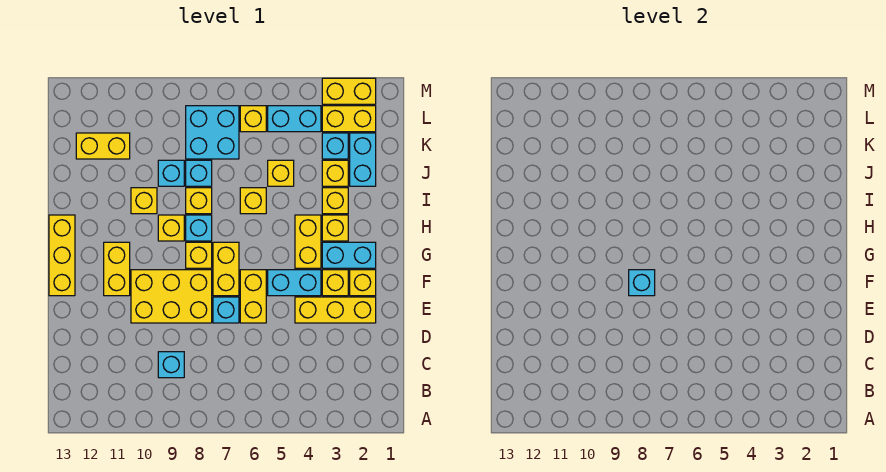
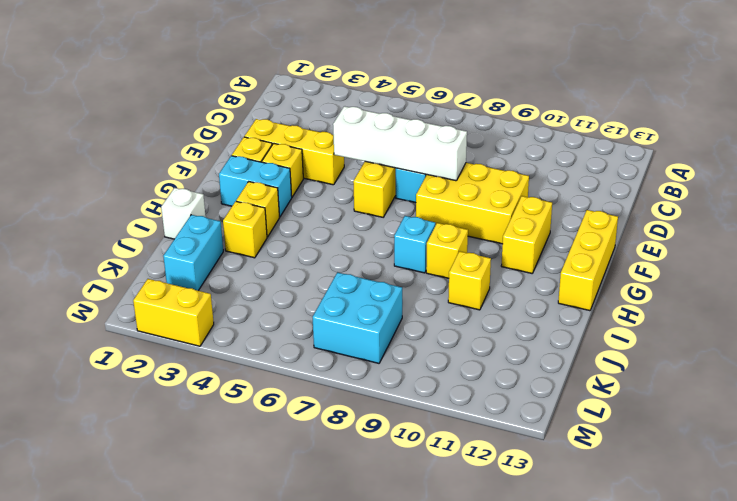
white brick E5:E8 level 2 -> none
white brick I1 level 1 -> none
none -> cyan brick C9 level 1
none -> cyan brick F4:F5 level 1
none -> yellow brick F7:G7 level 1
none -> yellow brick G4:H4 level 1

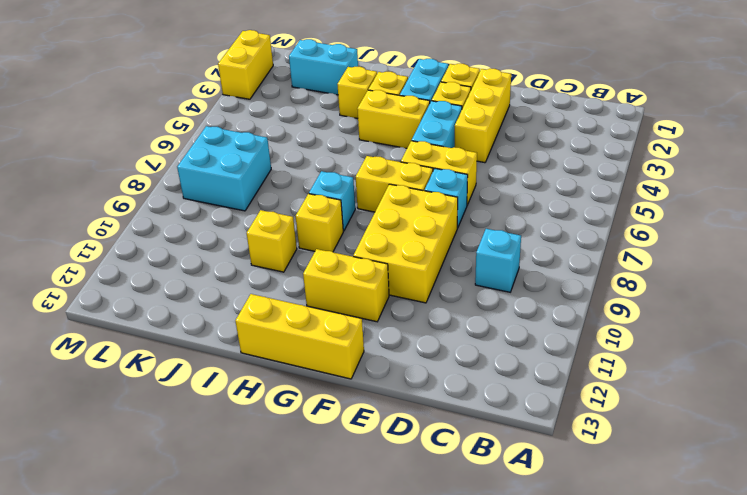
none -> yellow brick G8 level 1
none -> yellow brick I6 level 1
none -> yellow brick I8 level 1
none -> yellow brick J3 level 1

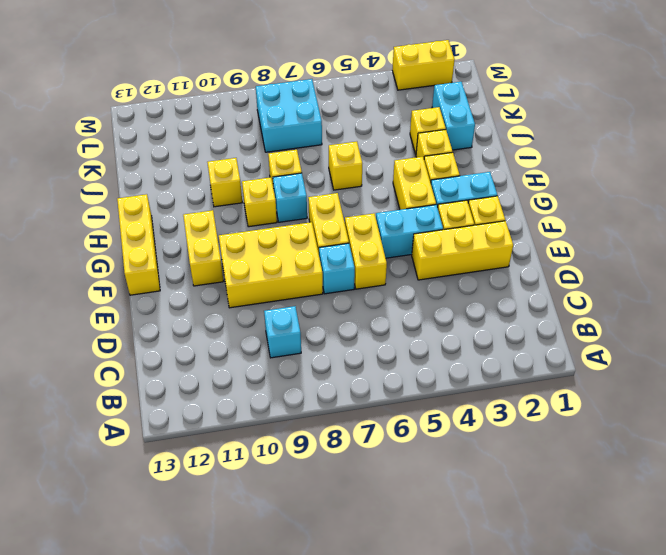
none -> yellow brick G8 level 1
none -> yellow brick J5 level 1
none -> cyan brick J8 level 1
none -> cyan brick J9 level 1

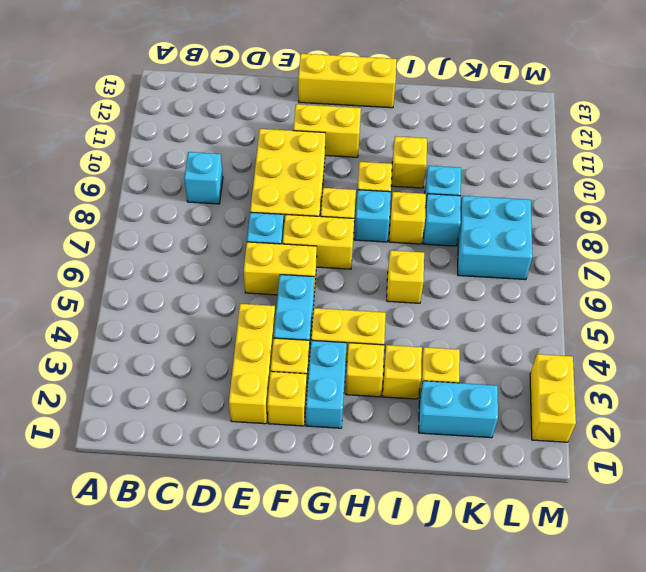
none -> yellow brick J5 level 1
none -> cyan brick K3 level 1
none -> yellow brick K11:K12 level 1
none -> yellow brick L2:L3 level 1

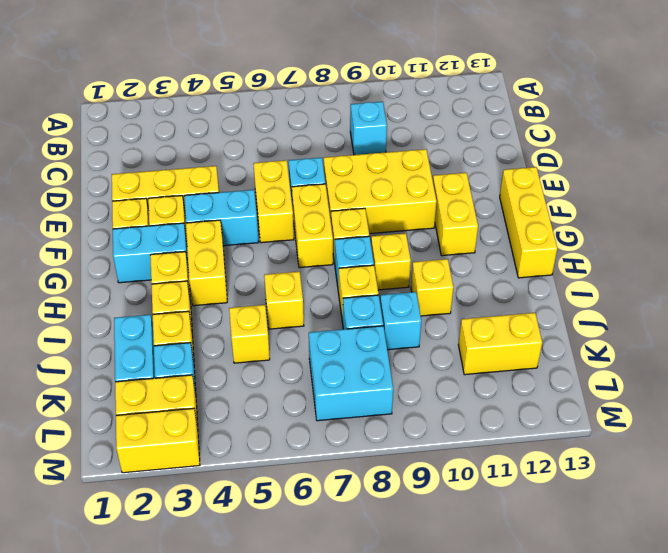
none -> cyan brick L4:L5 level 1
none -> yellow brick L6 level 1
none -> cyan brick F8 level 2

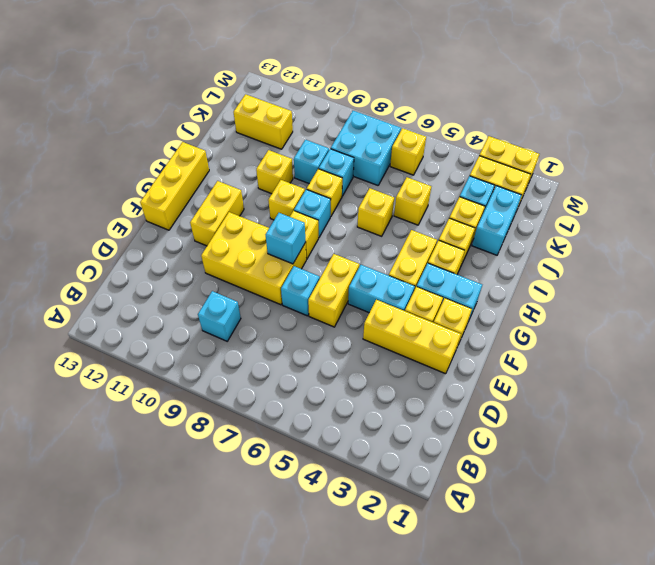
none -> yellow brick F7:G7 level 1
none -> cyan brick L4:L5 level 1

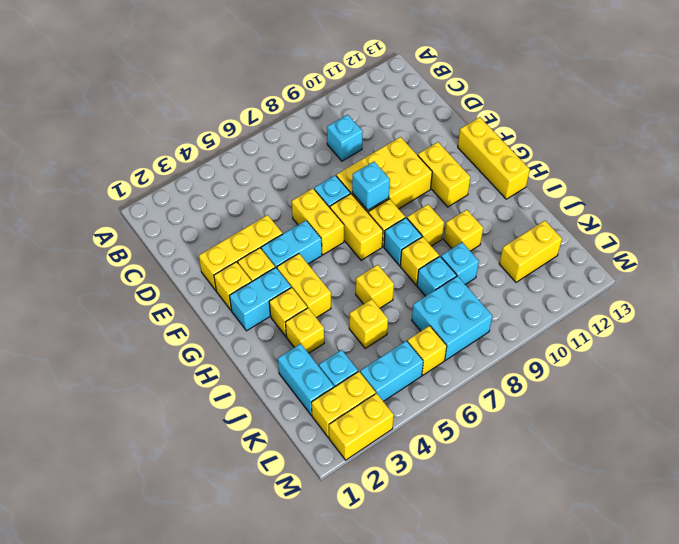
none -> yellow brick J3 level 1

